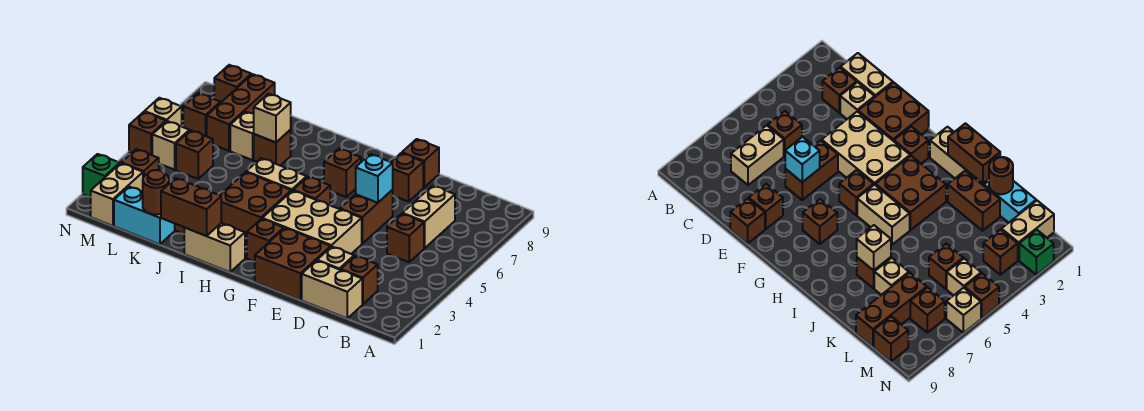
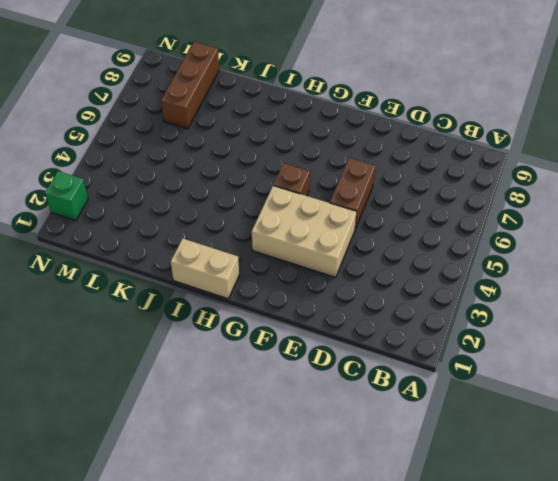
none -> tan brick C1:D1 level 1
none -> brown brick C2 level 1
none -> brown brick C5 level 1
none -> tan brick C6:C7 level 1

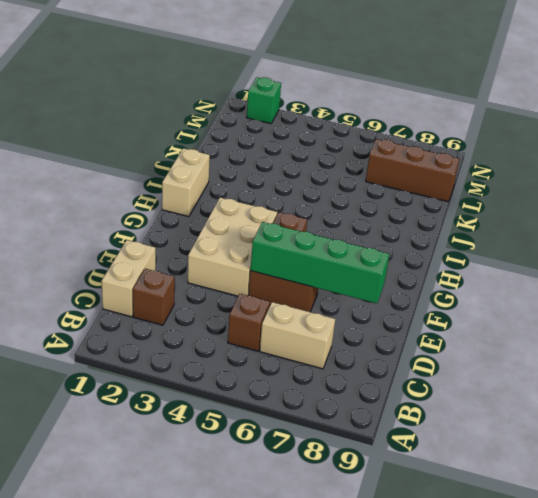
green brick E5:E8 level 2 -> cyan brick E6 level 2
none -> tan brick D2 level 1
none -> brown brick E1:F2 level 1
none -> brown brick E8 level 1
none -> brown brick E9 level 1

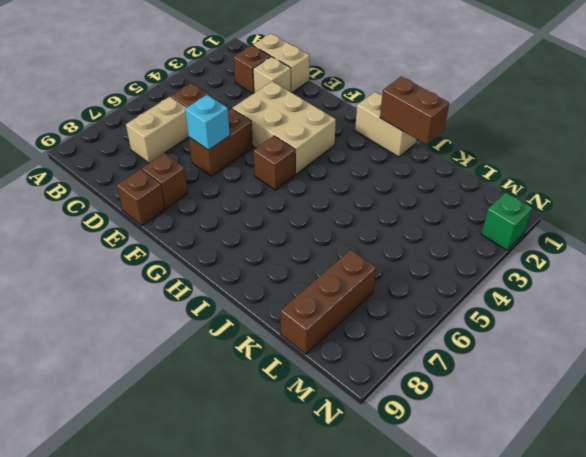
none -> brown brick E1:F2 level 1
none -> brown brick G2 level 1
none -> brown brick G7 level 1
none -> brown brick H3:I4 level 1

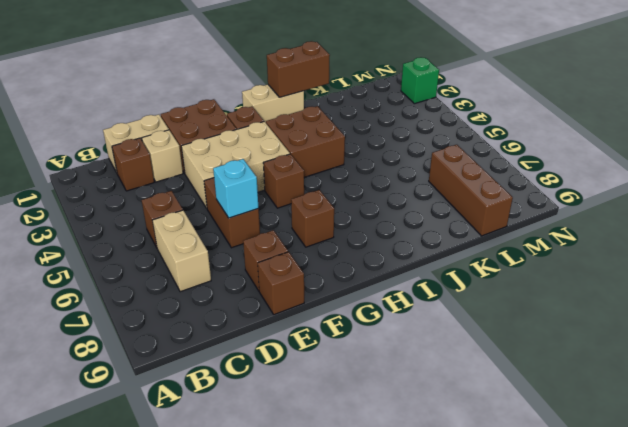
none -> tan brick H5:I5 level 1
none -> brown brick J2:K2 level 1
none -> brown brick J7 level 1
none -> cyan brick K1:L1 level 1

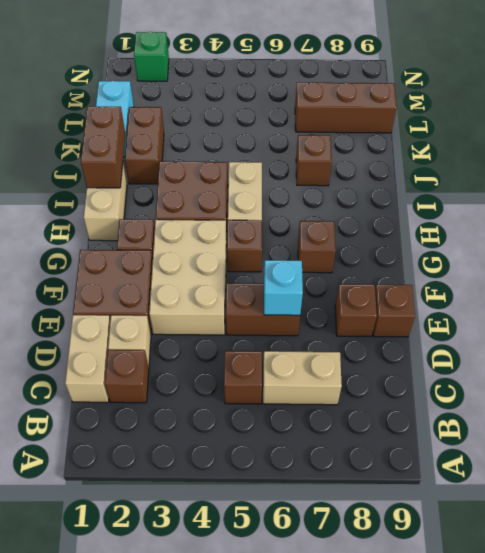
none -> tan brick K7 level 1
none -> brown brick L5 level 1
none -> tan brick M1:M2 level 1
none -> brown brick M3 level 1

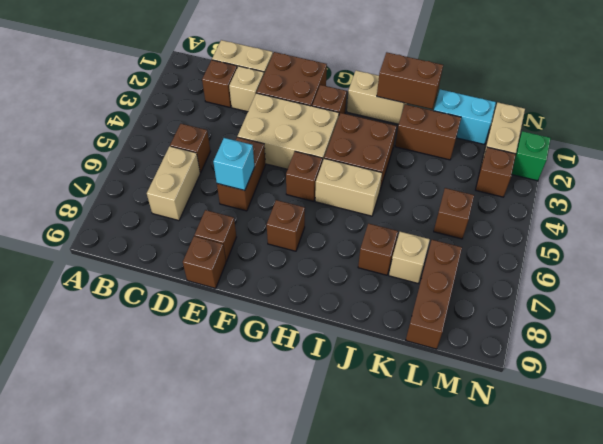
none -> tan brick M5 level 1
none -> brown brick M7 level 1
none -> brown brick M9 level 1
none -> brown brick N5 level 1

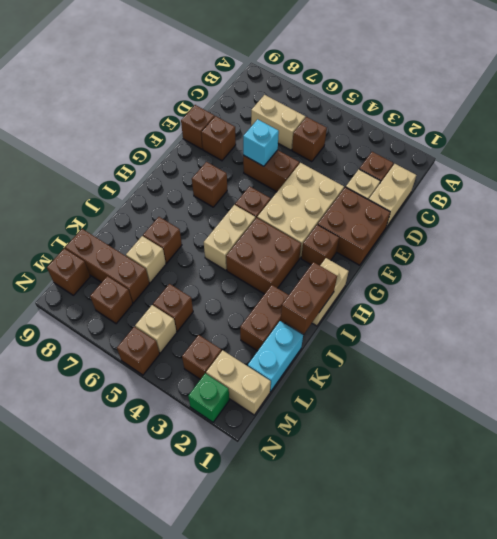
none -> tan brick N6 level 1
none -> tan brick J7 level 2
none -> brown round brick K1 level 2

